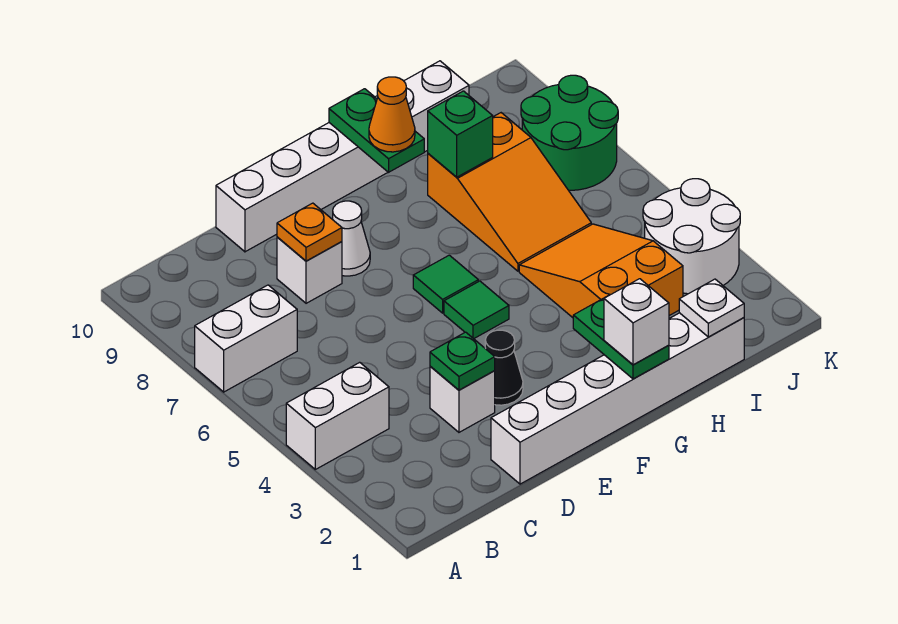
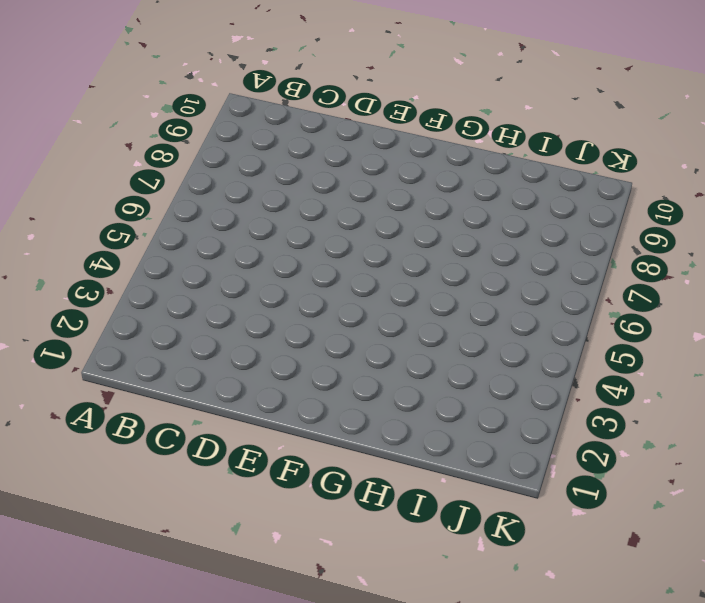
none -> white brick A4:B4 level 1
none -> white brick A7:B7 level 1
none -> white brick D1:I1 level 1

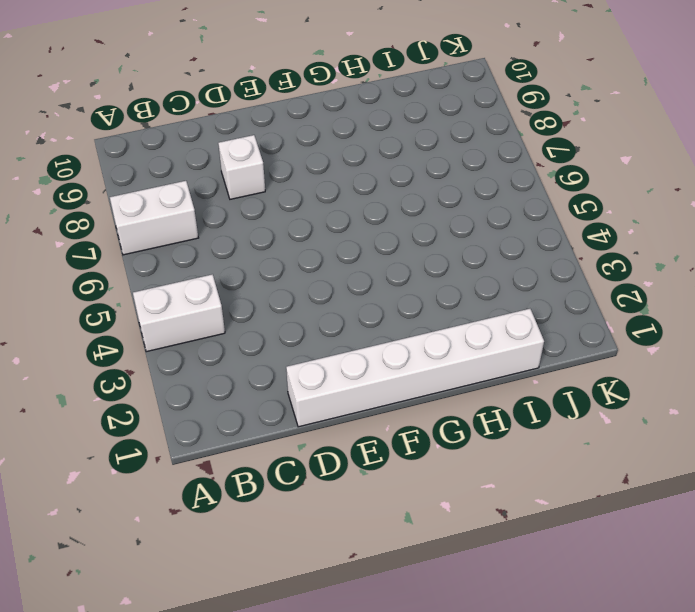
none -> white brick D3 level 1
none -> white brick D10:I10 level 1
none -> black cone E3 level 1

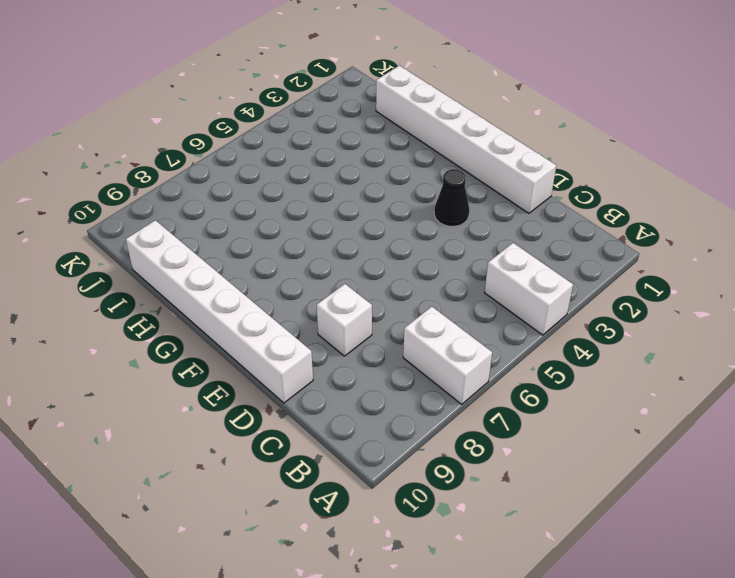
none -> white brick D3 level 1
none -> white cone E8 level 1
none -> green tile F5 level 1

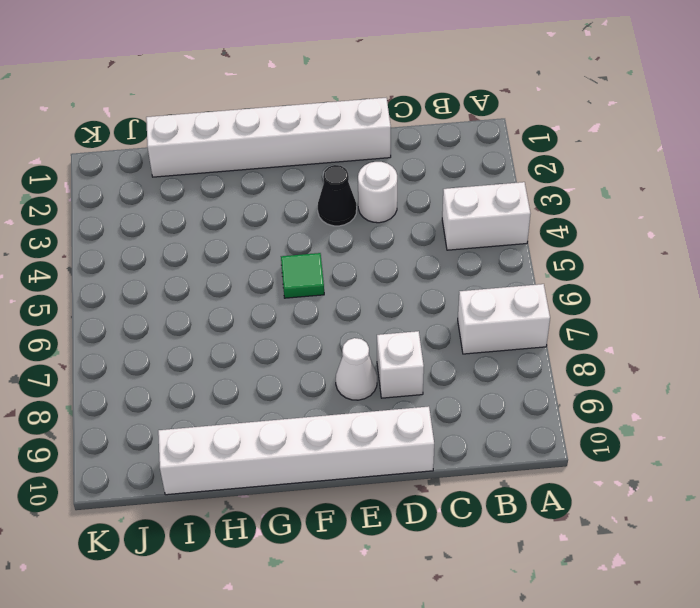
white round brick D3 level 1 -> white brick D3 level 1
none -> green tile F6 level 1
none -> orange slope H3:I5 level 1 top 3
none -> orange slope H6:I8 level 1 top 8

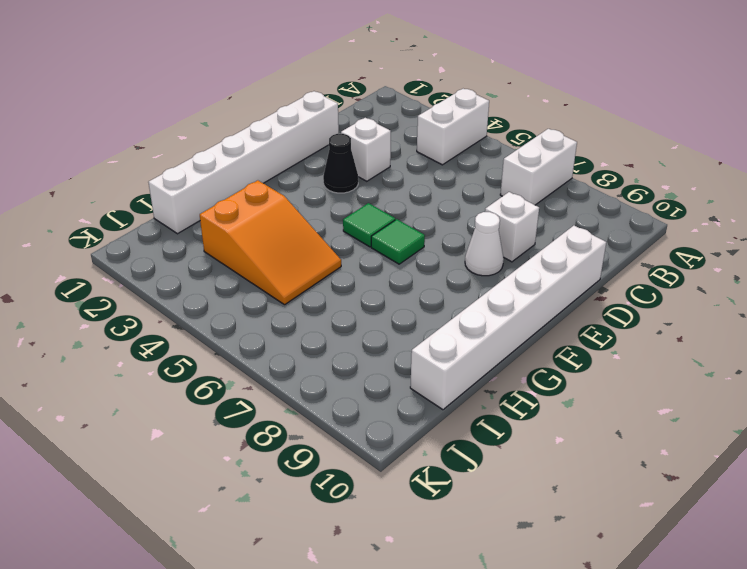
none -> orange slope H6:I8 level 1 top 8
none -> white round brick J3:K4 level 1
none -> green round brick J7:K8 level 1

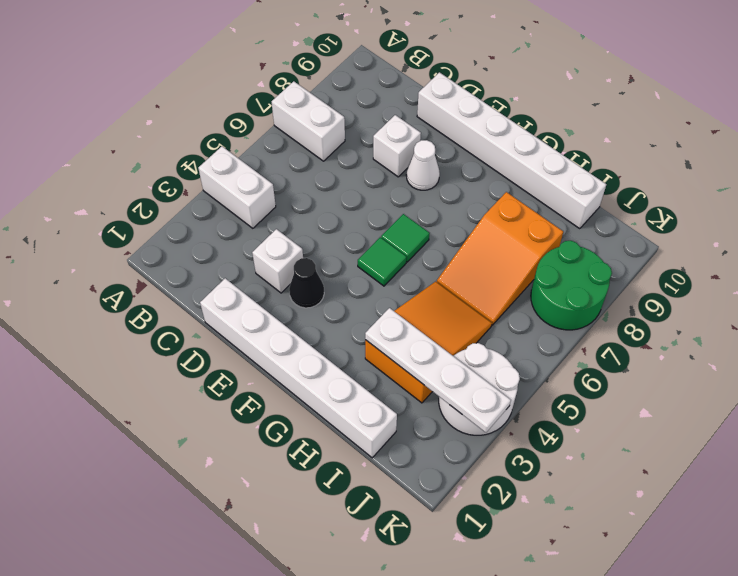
white plate H3:K3 level 2 -> none
none -> green plate D3 level 2
none -> orange plate D8 level 2
none -> green plate G1:G2 level 2

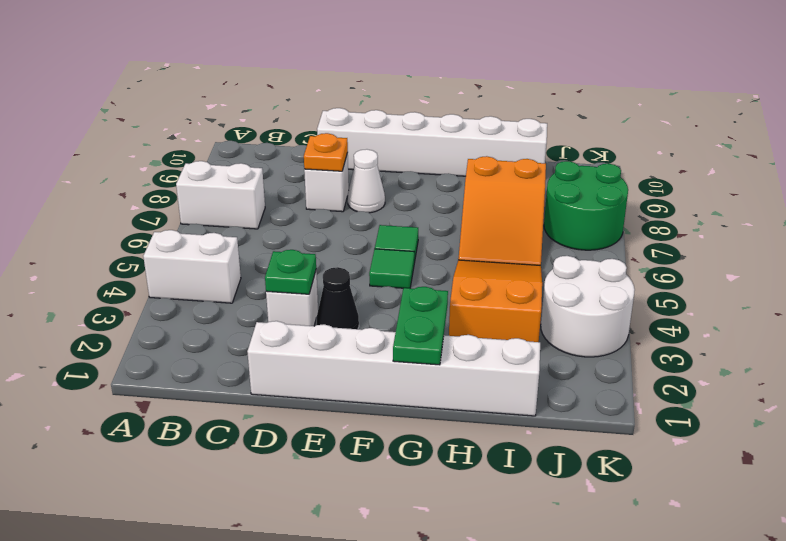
none -> green plate G9:G10 level 2
none -> green brick H8 level 2
none -> white plate I1 level 2

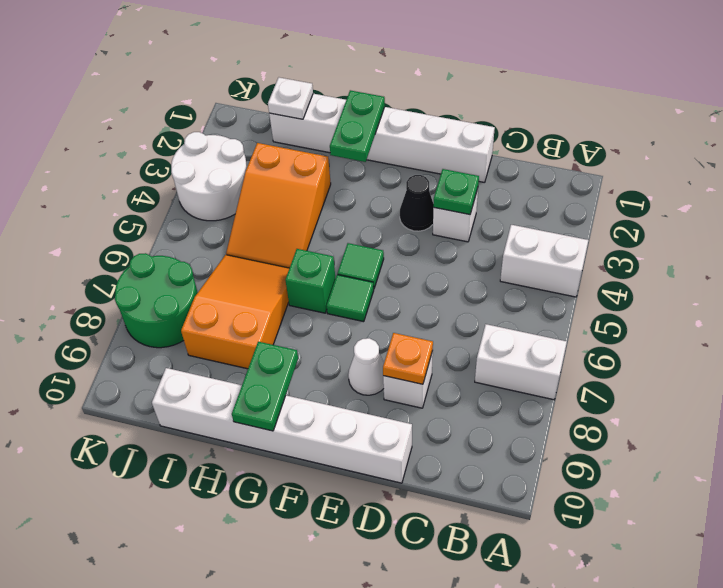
green brick G6 level 1 -> green brick H8 level 2
none -> white brick G1 level 3
none -> orange cone G9 level 3

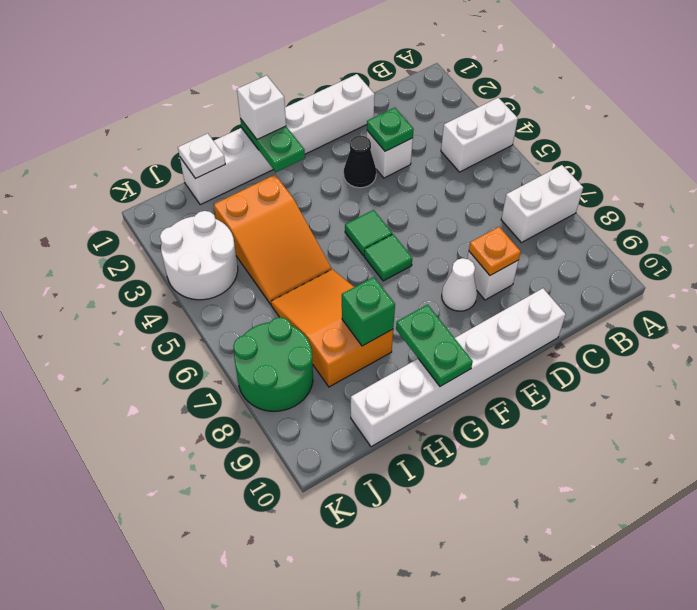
none -> orange cone G9 level 3

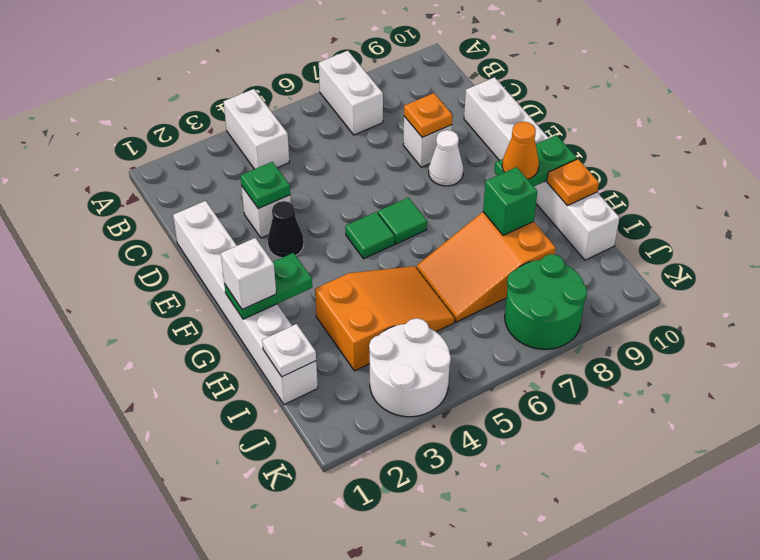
orange plate H10 level 2 -> none

